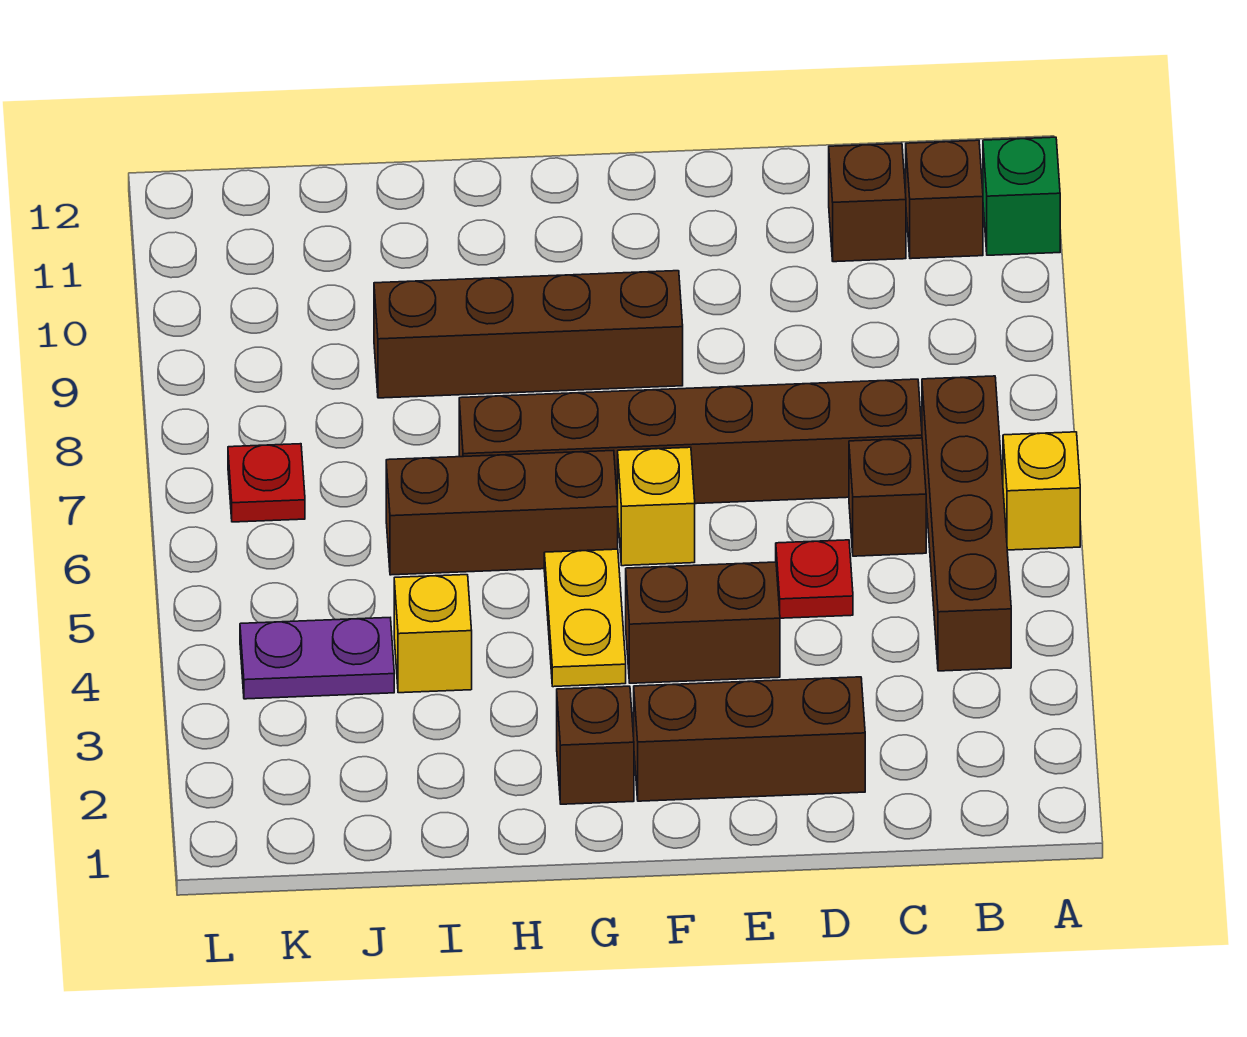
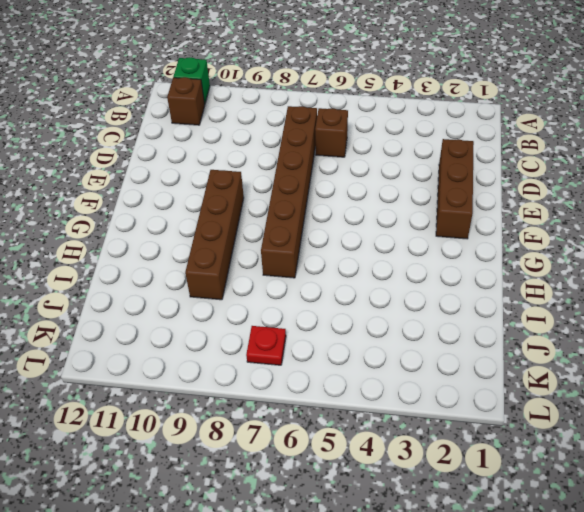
none -> yellow brick A6 level 1
none -> brown brick B4:B7 level 1
none -> brown brick C11 level 1

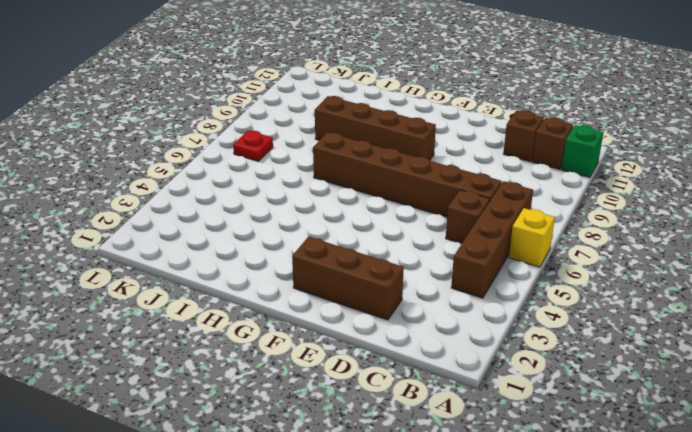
none -> red plate D5 level 1
none -> brown brick E4:F4 level 1
none -> yellow brick F6 level 1

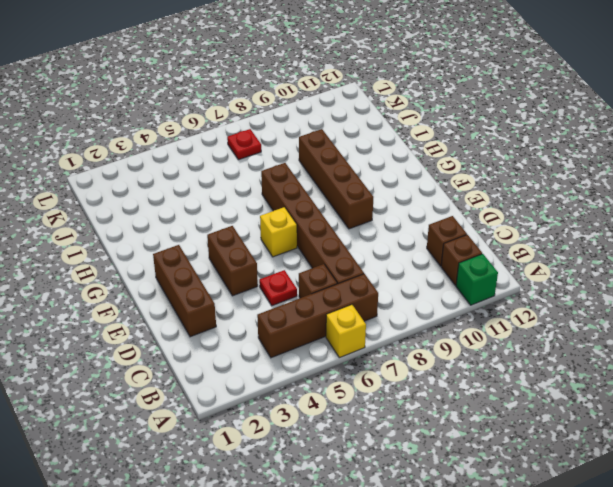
none -> brown brick G2 level 1
none -> yellow plate G4:G5 level 1
none -> brown brick G6:I6 level 1

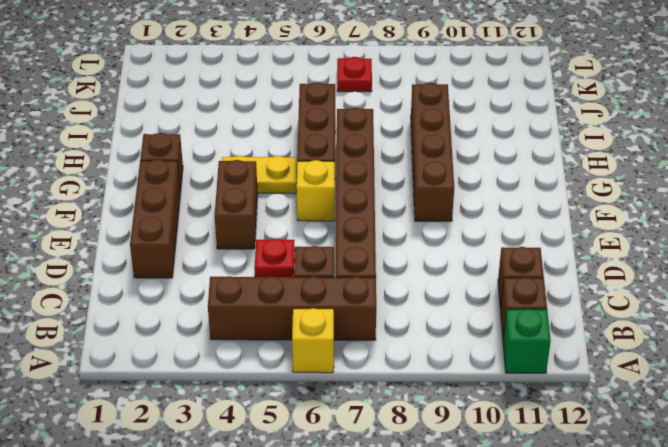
none -> yellow brick I4 level 1
none -> purple plate J4:K4 level 1

